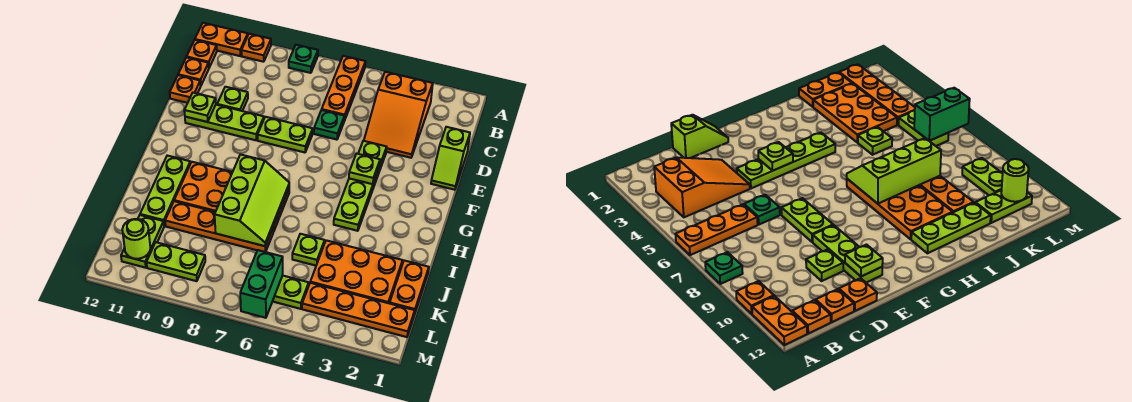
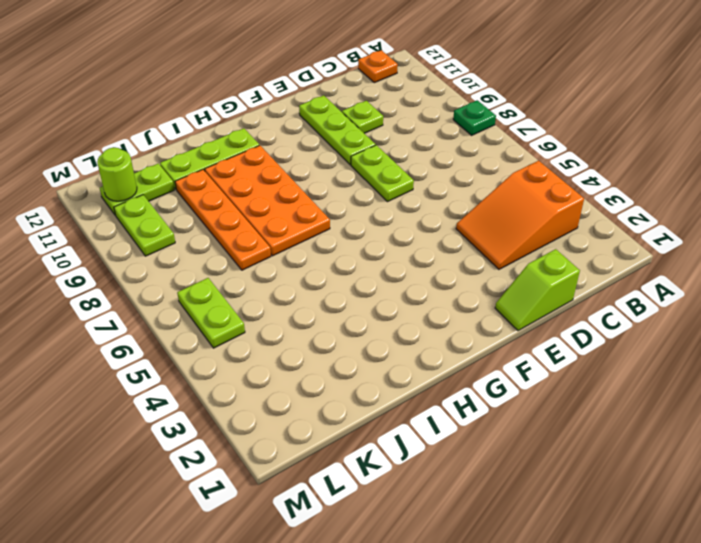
none -> orange plate A6:C6 level 1
none -> orange plate A10 level 1
none -> orange plate A11:A12 level 1

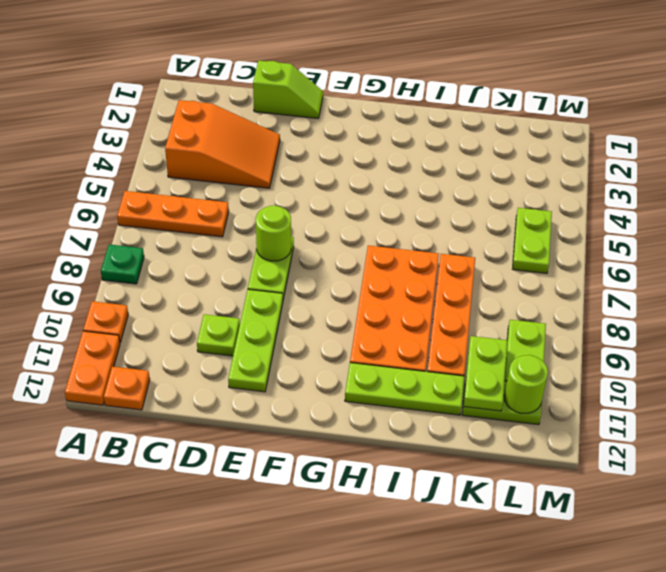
lime round brick E7 level 2 -> none
lime plate K10:K11 level 2 -> none
none -> orange plate C12 level 1
none -> green plate D6 level 1
none -> orange plate D12 level 1

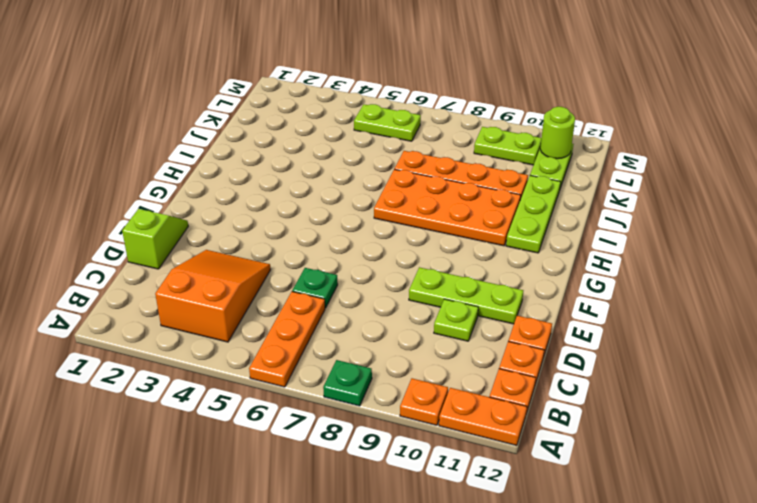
none -> lime plate E4:H4 level 1
none -> lime plate E7:E8 level 1
none -> orange plate J1:K1 level 1

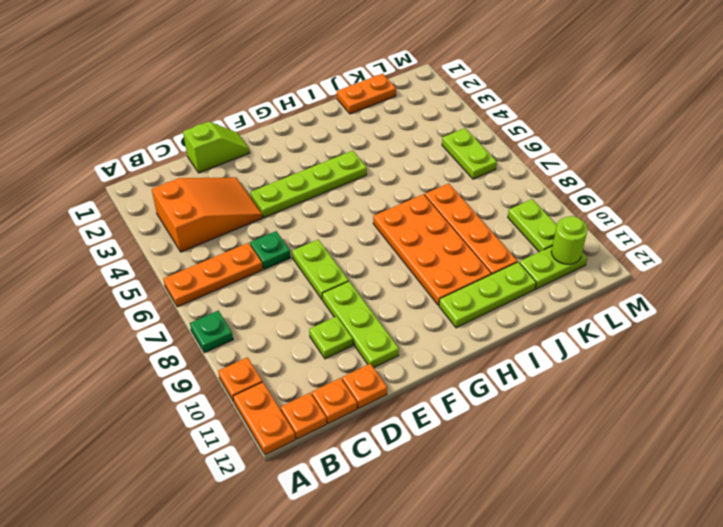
none -> orange plate J2:K4 level 1
none -> lime plate J5 level 1
none -> orange plate L1:L4 level 1

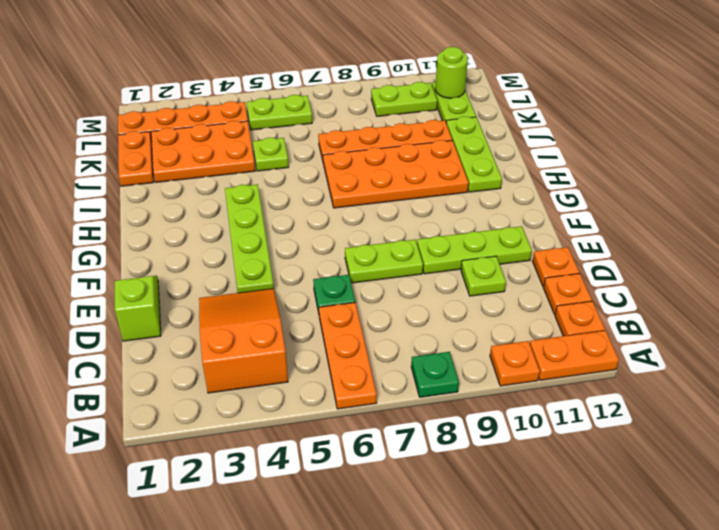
none -> lime plate E11 level 2
none -> lime plate F4 level 2
none -> lime slope H7:J8 level 2 top 8

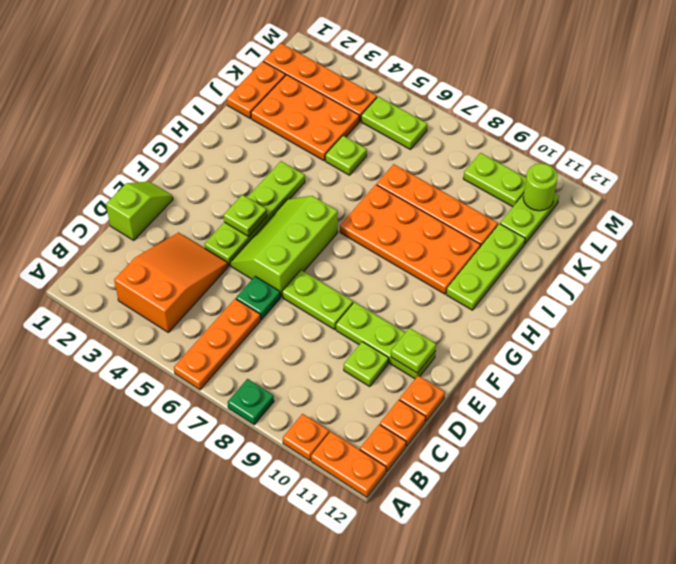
lime slope E5:G6 level 1 top 6 -> lime slope H7:J8 level 2 top 8
none -> green brick L6:M6 level 2

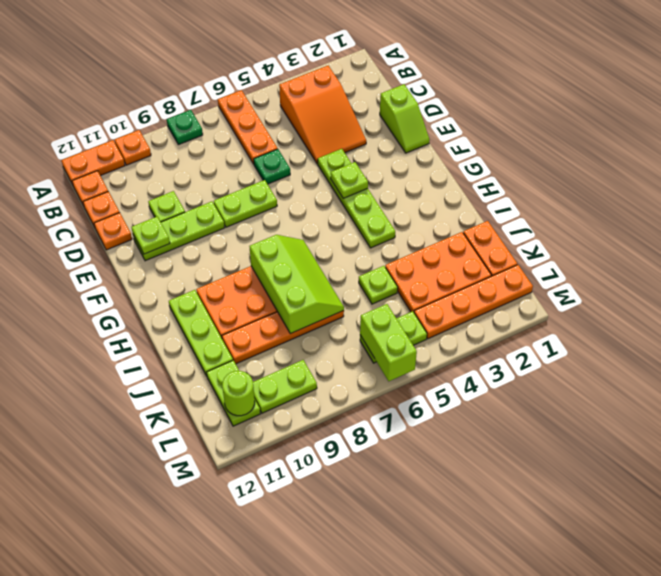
lime brick L6:M6 level 2 -> green brick L6:M6 level 2

